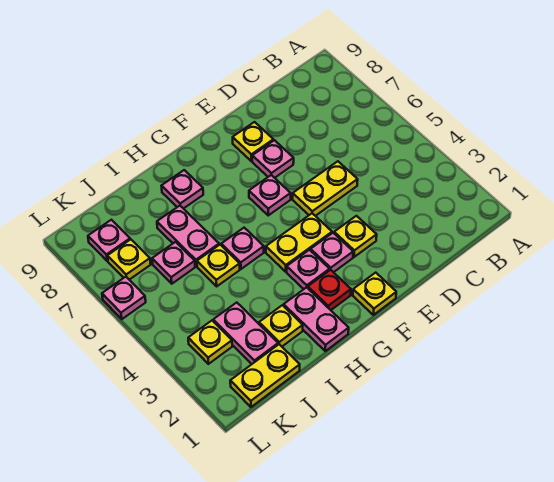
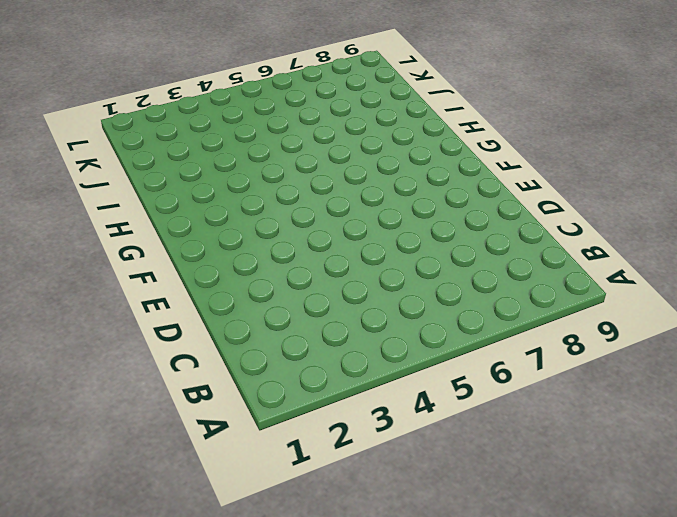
none -> yellow plate D5:E5 level 1
none -> yellow plate E3 level 1
none -> pink plate E7 level 1

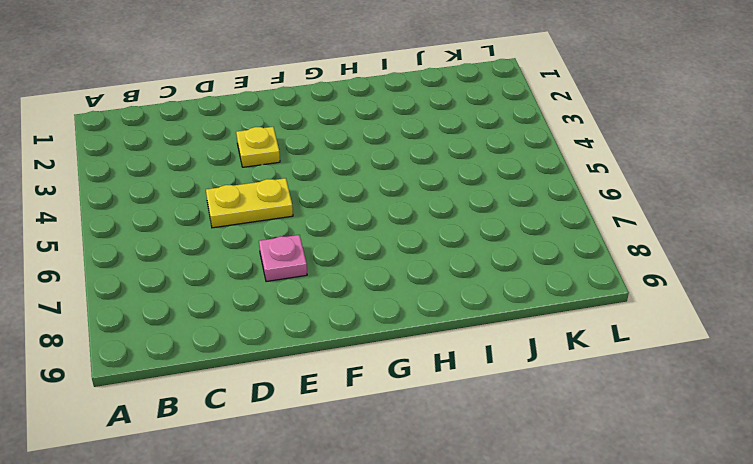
none -> yellow plate E8 level 1
none -> yellow plate F1 level 1
none -> pink plate F3 level 1

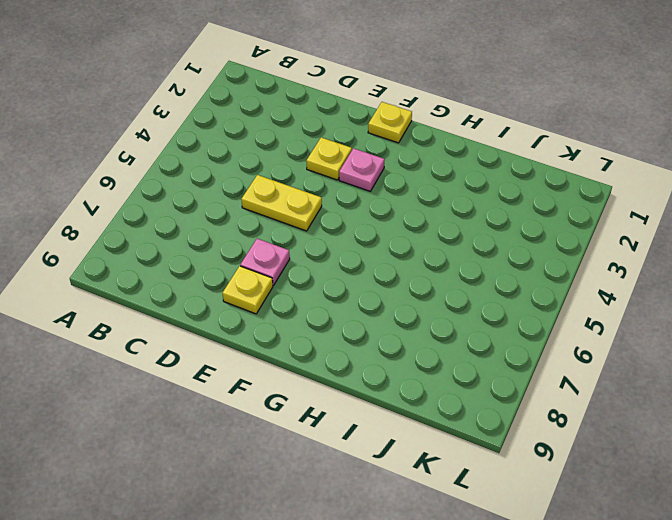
none -> yellow plate F4:G4 level 1
none -> pink plate F6 level 1
none -> red plate G2 level 1

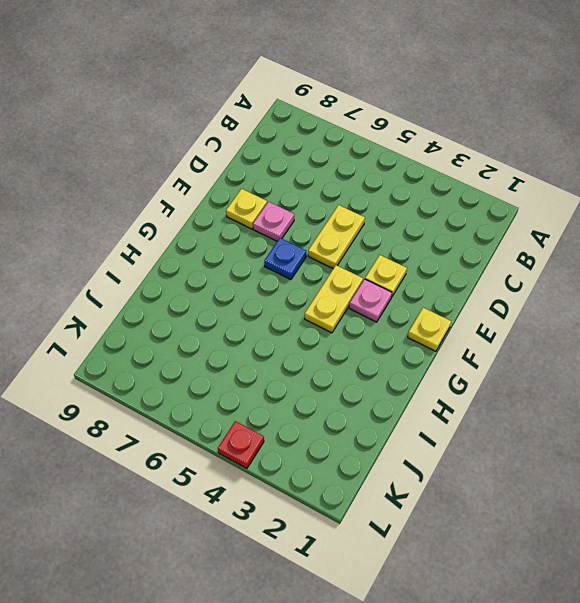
blue plate F6 level 1 -> pink plate F6 level 1
red plate L4 level 1 -> red plate G2 level 1
none -> pink plate G3 level 1
none -> pink plate H1:H2 level 1
none -> pink plate H5 level 1

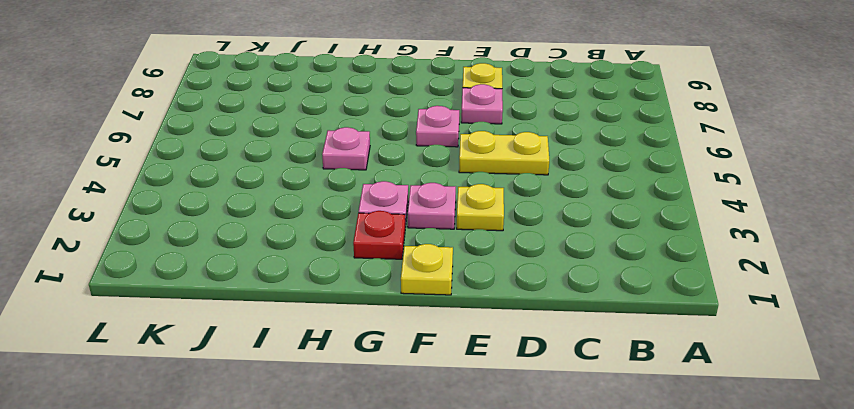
none -> yellow plate F4:G4 level 1
none -> pink plate H1:H2 level 1
none -> pink plate H8 level 1

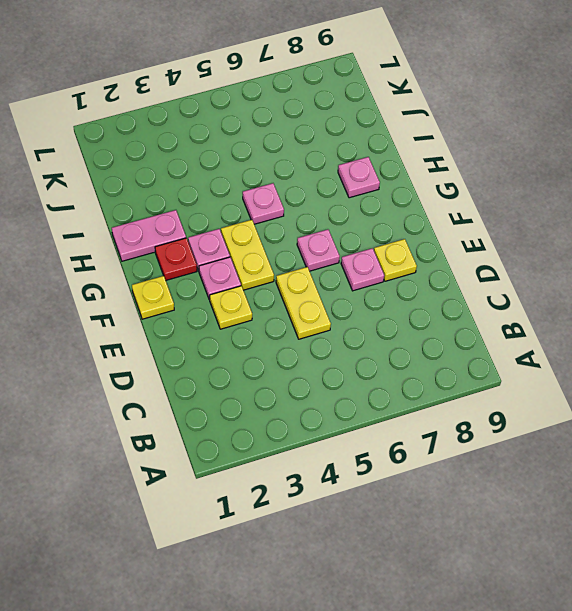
none -> yellow plate I2 level 1
none -> yellow plate I5 level 1
none -> pink plate I6:I7 level 1

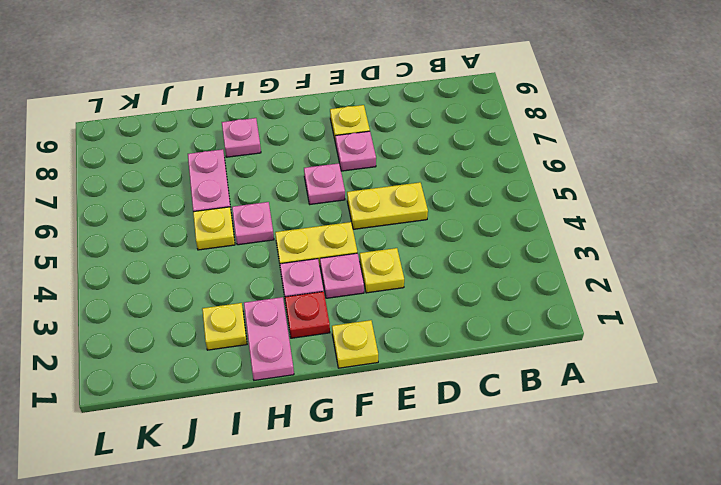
none -> yellow plate J1:K1 level 1
none -> pink plate J2:J3 level 1
none -> pink plate J6 level 1

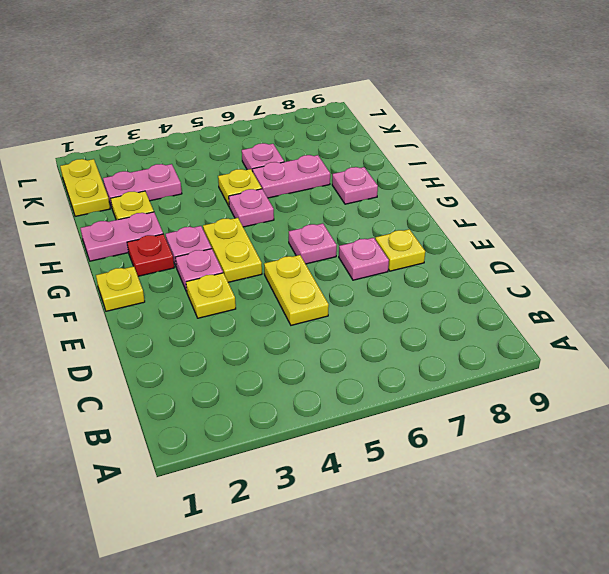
none -> yellow plate K3 level 1
none -> yellow plate K7 level 1
none -> pink plate K8 level 1

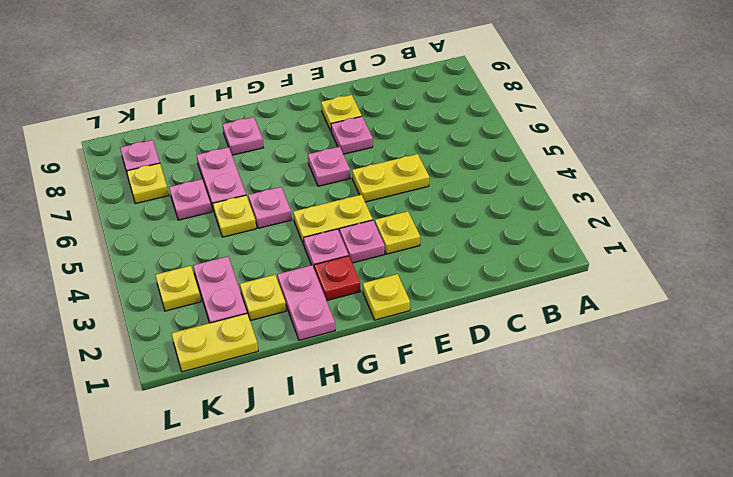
none -> pink plate L6 level 1

